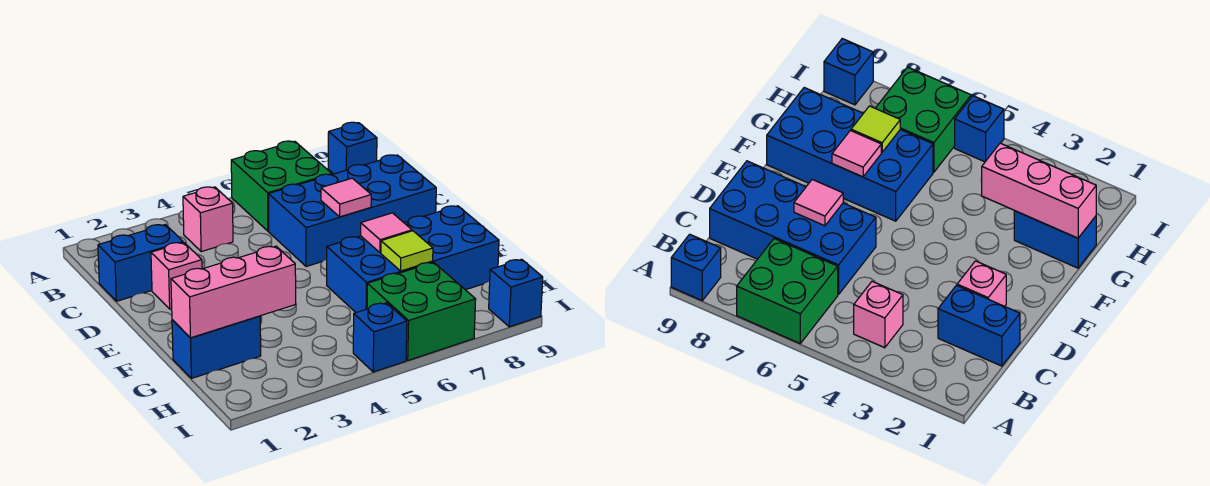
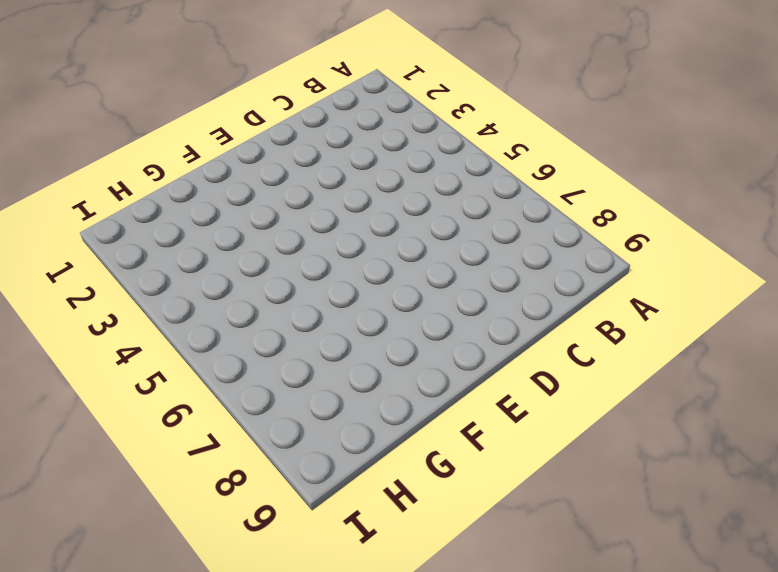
none -> green brick A6:B7 level 1
none -> blue brick A9 level 1
none -> pink brick B4 level 1

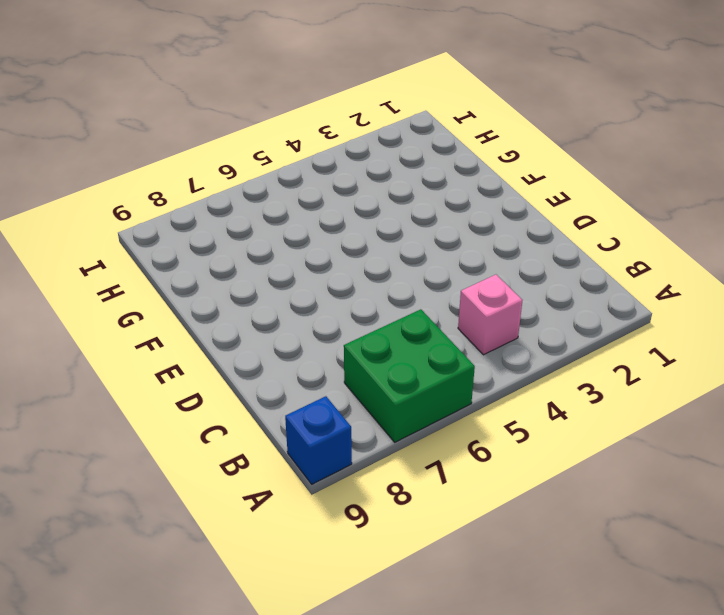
none -> blue brick C1:C2 level 1
none -> blue brick C6:D9 level 1
none -> pink brick D2 level 1

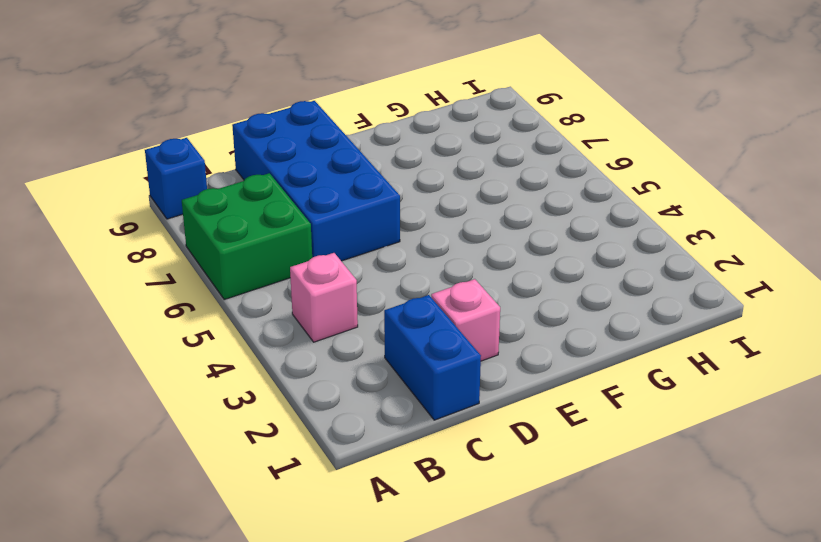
none -> blue brick F6:G9 level 1
none -> blue brick G1:G2 level 1
none -> green brick H6:I7 level 1

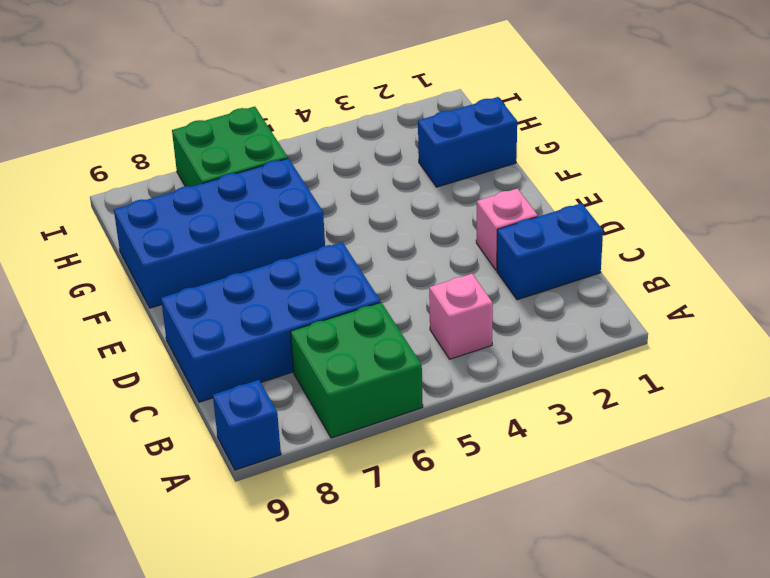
none -> blue brick I5 level 1
none -> blue brick I9 level 1
none -> pink tile D7 level 2

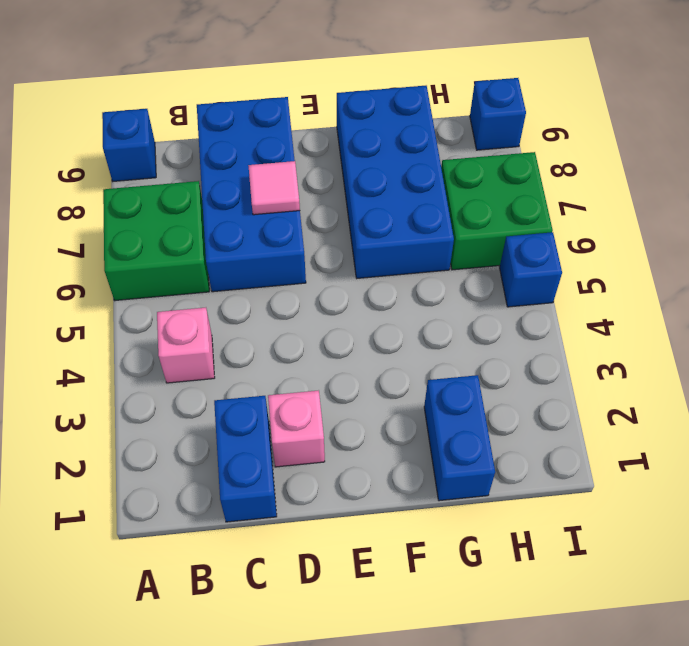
none -> pink tile F7 level 2
none -> pink brick G1:G3 level 2
none -> lime tile G7 level 2

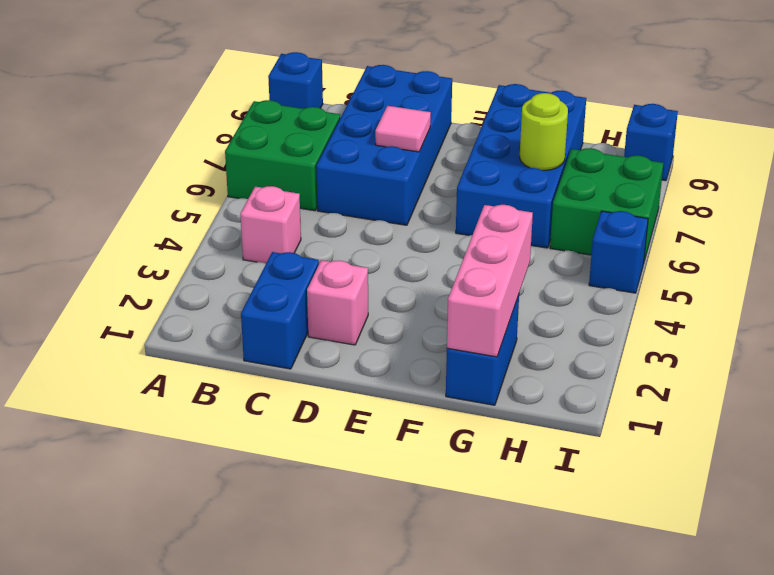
lime round brick G7 level 2 -> lime tile G7 level 2
none -> pink tile F7 level 2

